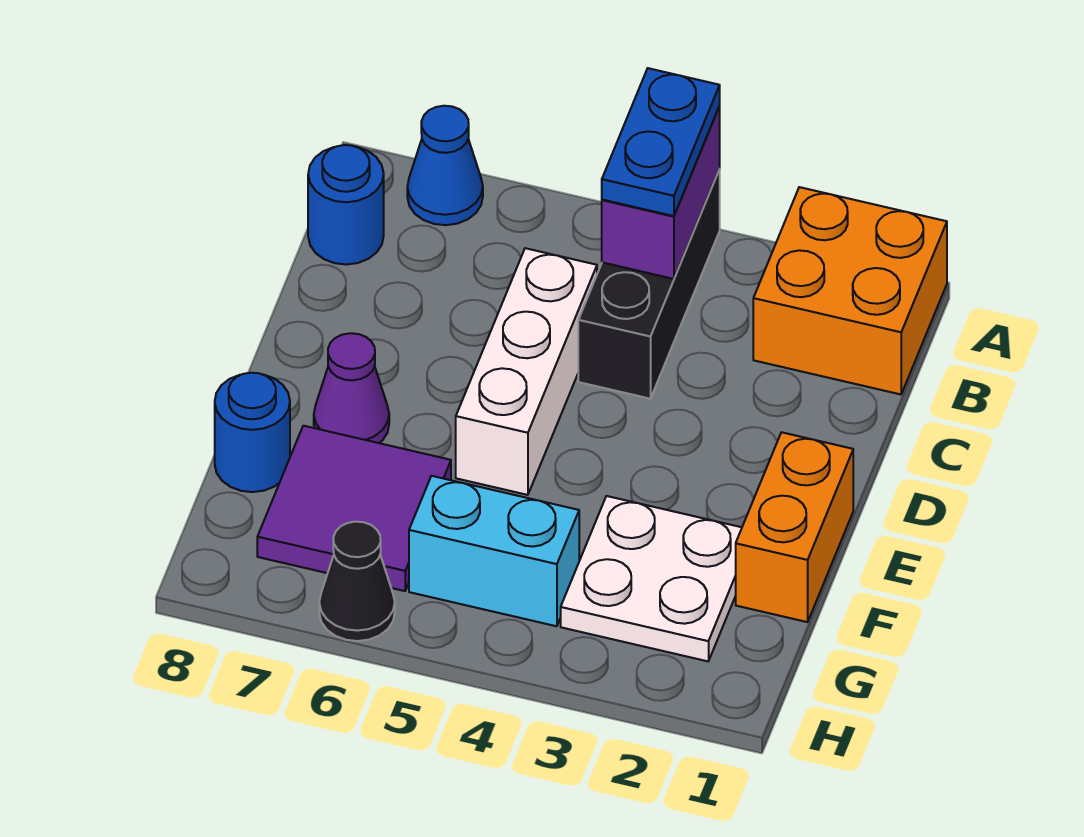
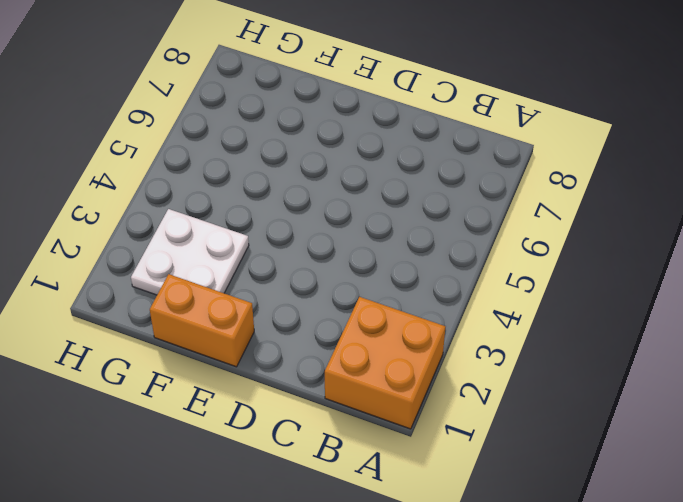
none -> black brick A4:C4 level 1
none -> blue cone A7 level 1
none -> blue round brick B8 level 1

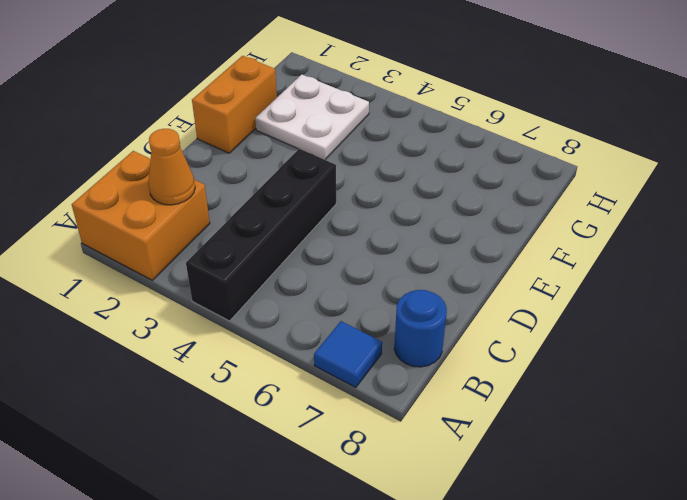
black brick A4:D4 level 1 -> black brick A4:C4 level 1
blue tile A7 level 1 -> blue cone A7 level 1
orange cone B2 level 2 -> none
none -> white brick C5:E5 level 1
none -> purple cone E7 level 1
none -> purple tile F6:G7 level 1

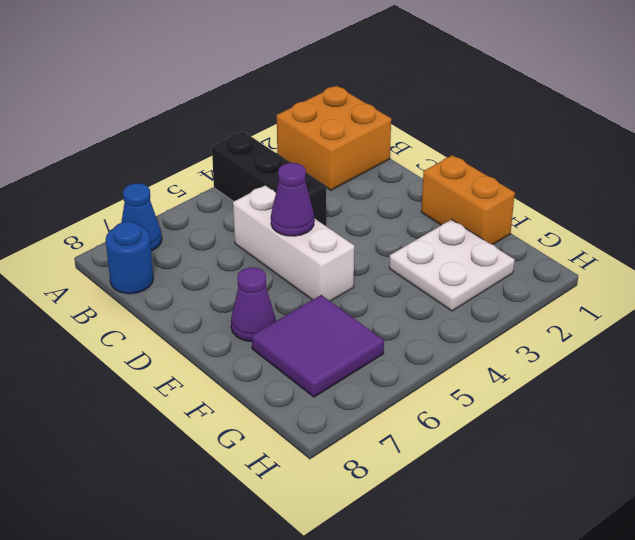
purple cone D5 level 2 -> none
none -> blue round brick F8 level 1
none -> cyan brick G4:G5 level 1
none -> black cone H6 level 1

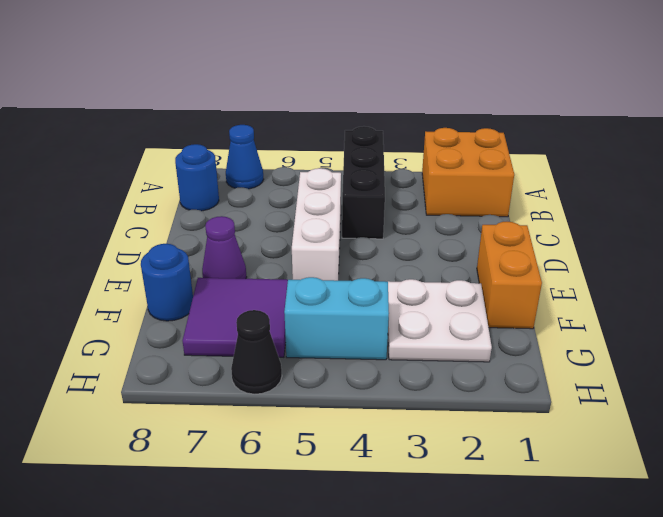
none -> purple brick A4:B4 level 2
none -> blue plate A4:B4 level 3

